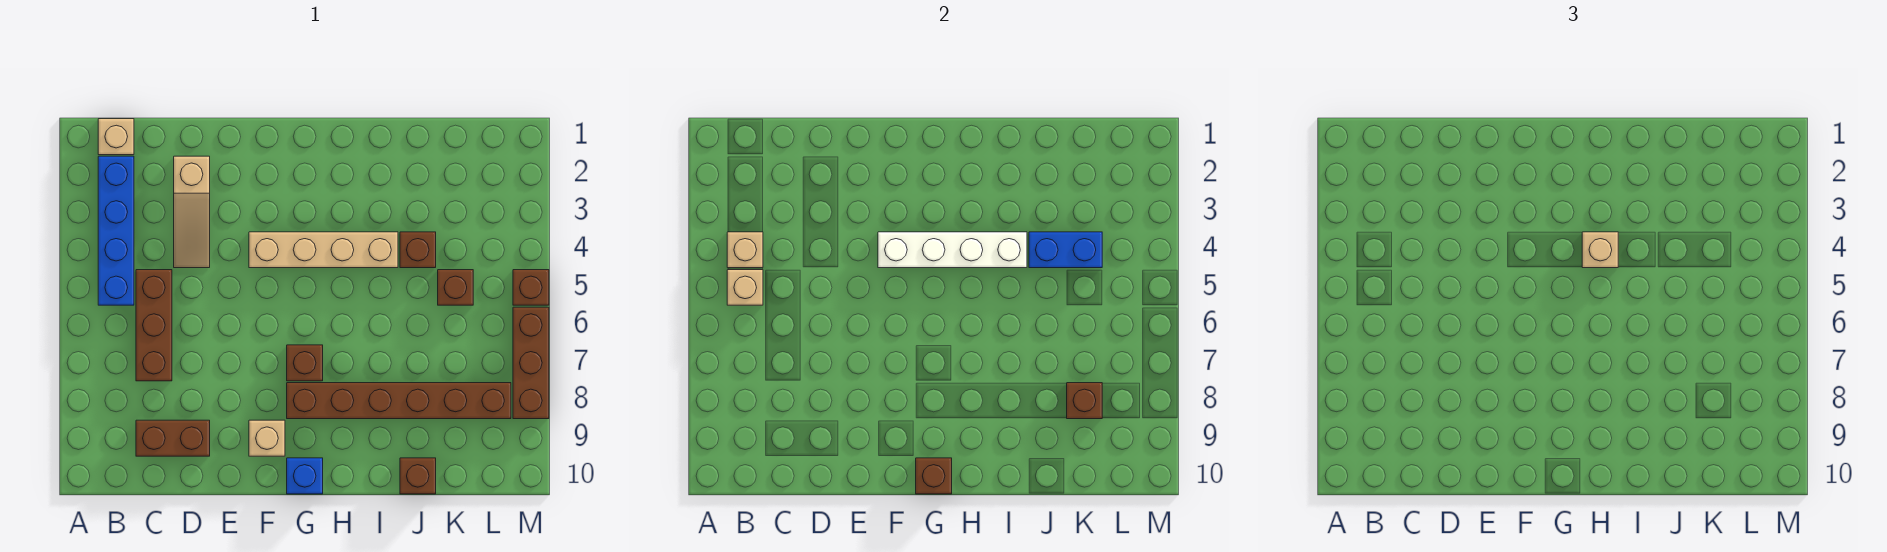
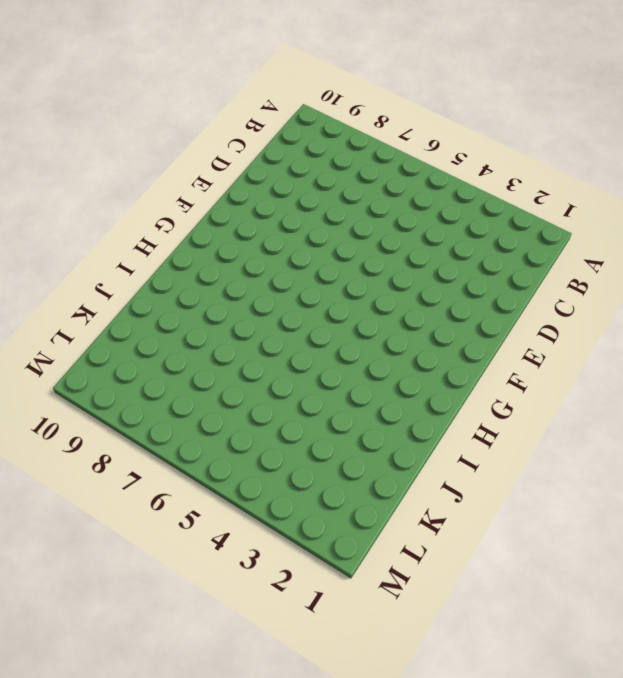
none -> tan brick B1 level 1
none -> blue brick B2:B5 level 1
none -> brown brick C5:C7 level 1

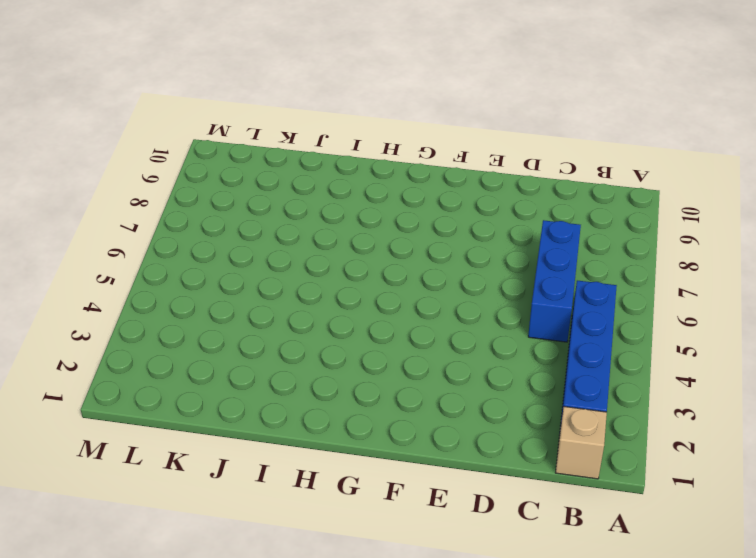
blue brick C5:C7 level 1 -> brown brick C5:C7 level 1
none -> brown brick C9:D9 level 1
none -> tan slope D2:D4 level 1 top 2
none -> tan brick F4:I4 level 1

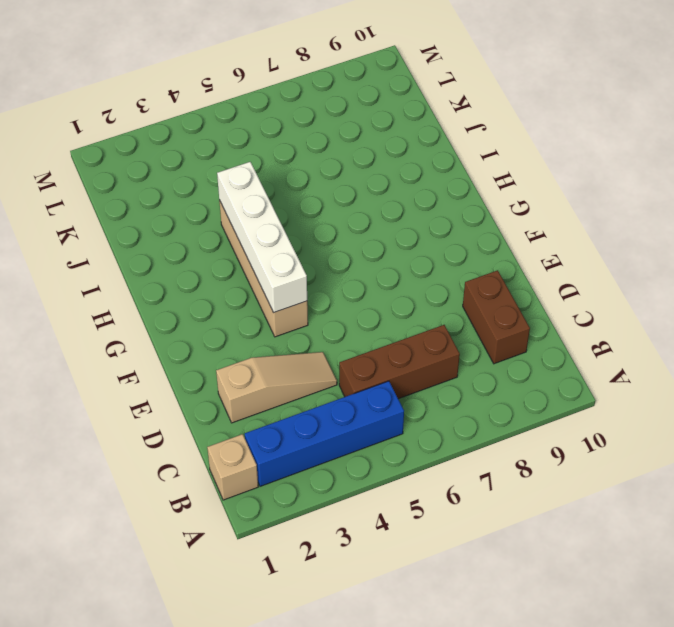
none -> tan brick F9 level 1
none -> brown brick G7 level 1
none -> brown brick G8:L8 level 1

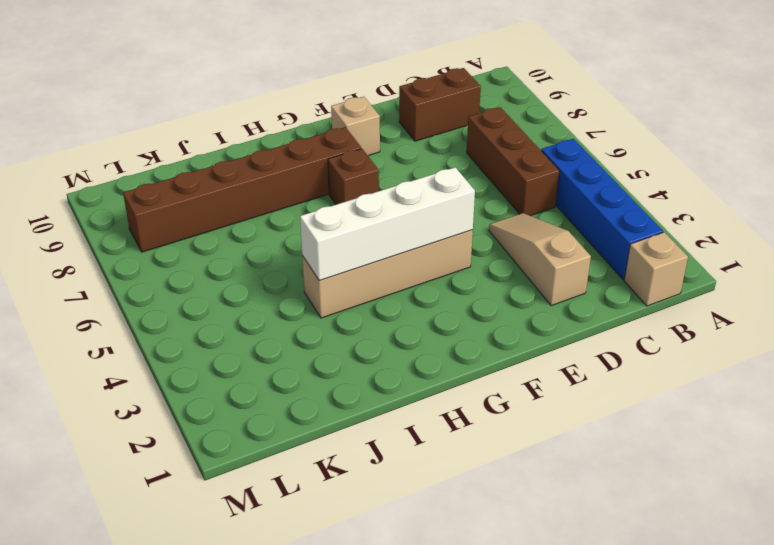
none -> blue brick G10 level 1
none -> brown brick J4 level 1
none -> brown brick J10 level 1

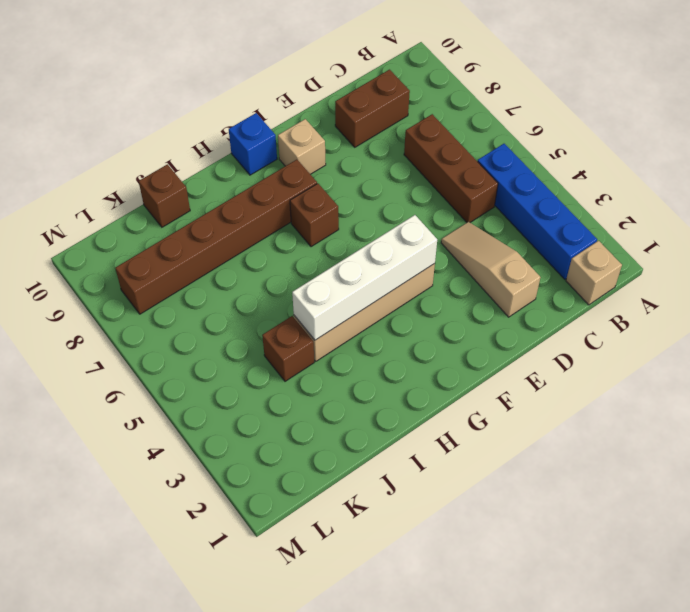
none -> brown brick K5 level 1
none -> brown brick M5 level 1
none -> brown brick M6:M8 level 1

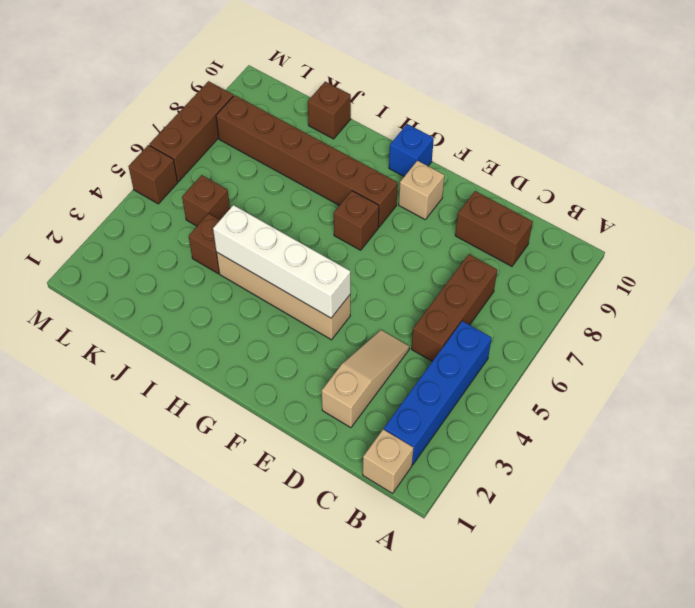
none -> tan brick B4 level 2
none -> tan brick B5 level 2
none -> brown brick G10 level 2

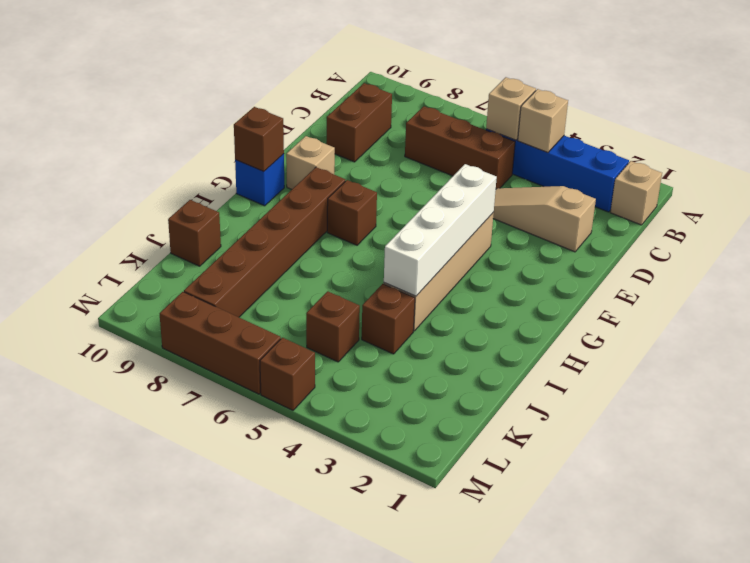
none -> blue brick J4:K4 level 2
none -> brown brick K8 level 2
none -> tan brick H4 level 3

